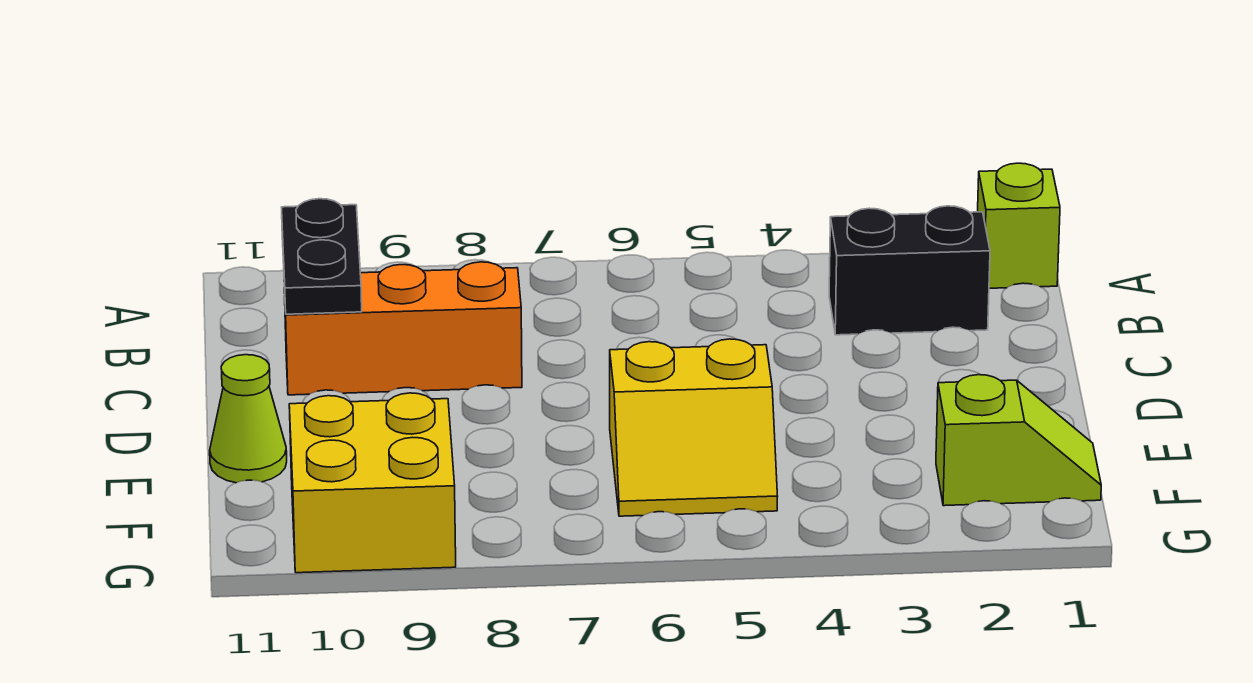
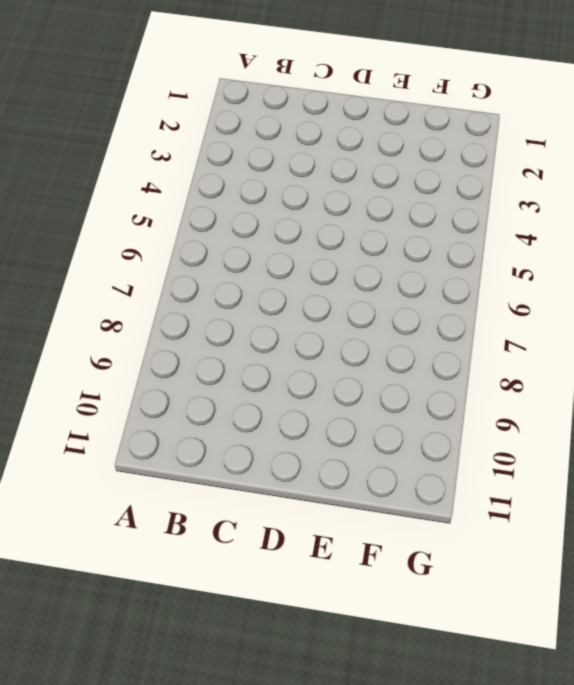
none -> lime brick A1 level 1
none -> black brick B2:B3 level 1

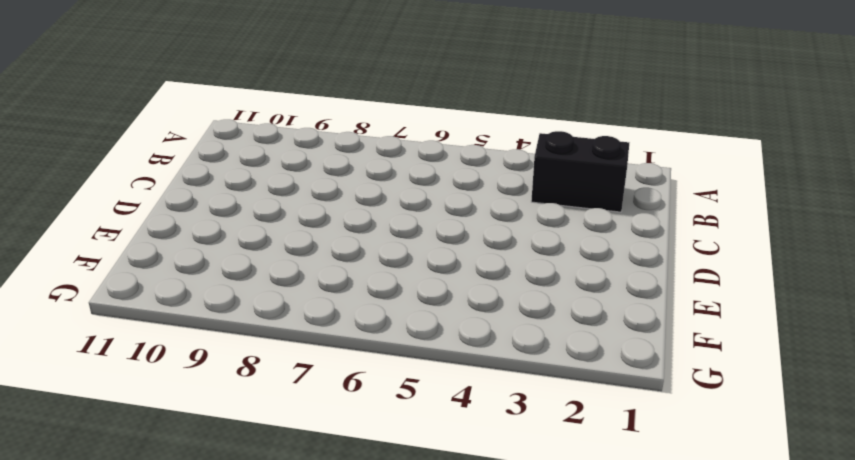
none -> lime brick A1 level 1
none -> orange brick C8:C10 level 1

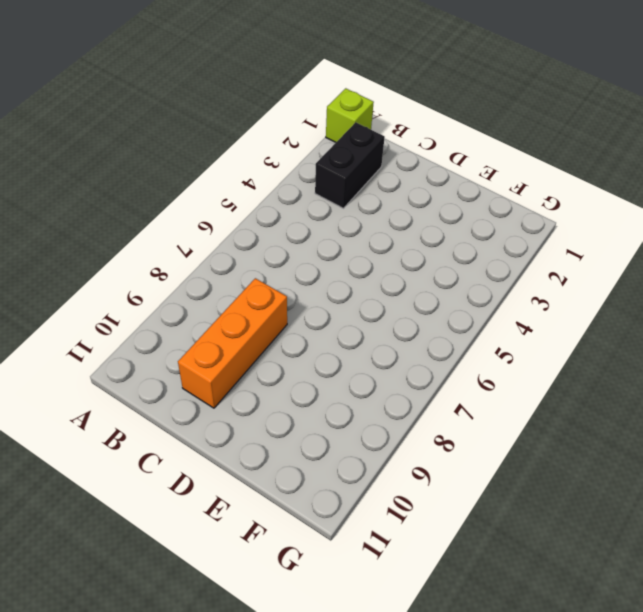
none -> yellow slope E5:F6 level 1 top E
none -> lime cone E11 level 1

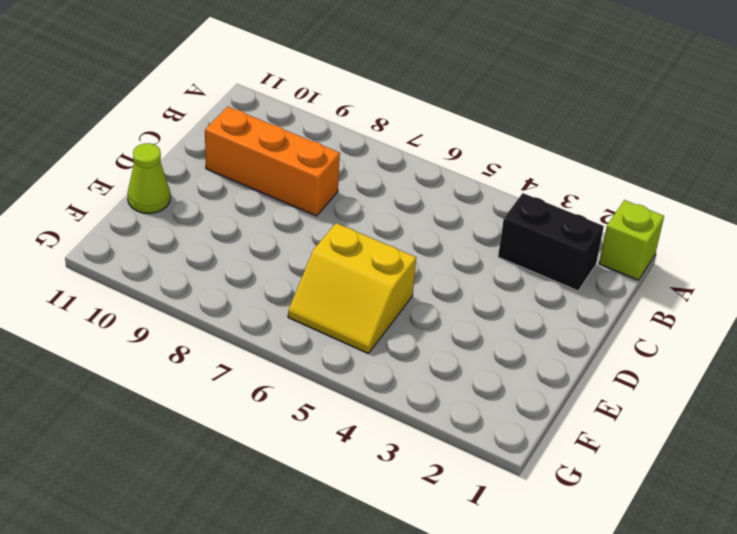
none -> lime slope F1:F2 level 1 top 2
none -> yellow brick F9:G10 level 1

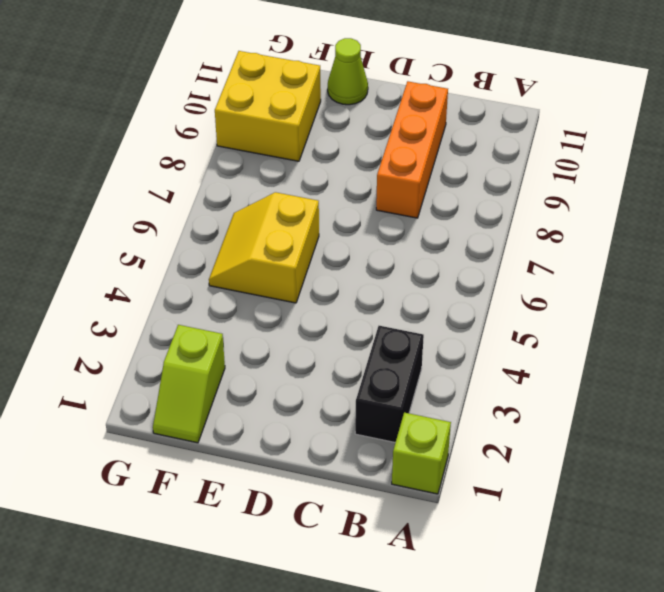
none -> black plate B10:C10 level 2

